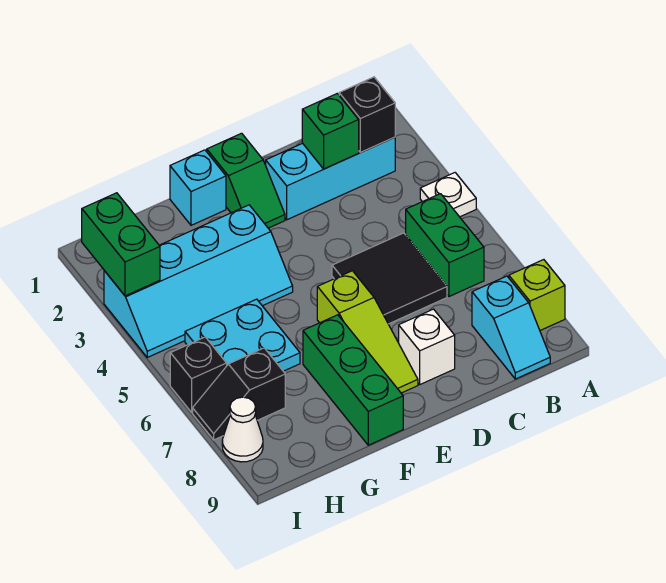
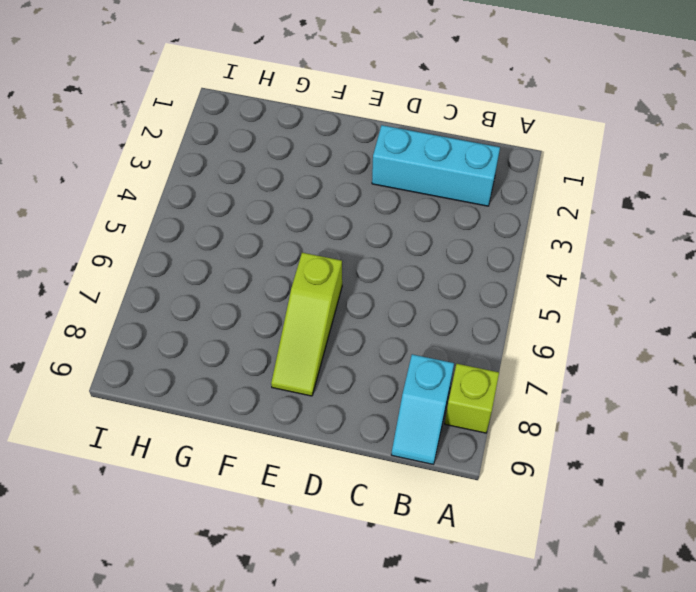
none -> white plate A4 level 1
none -> green brick B5:B6 level 1
none -> black tile C5:D6 level 1

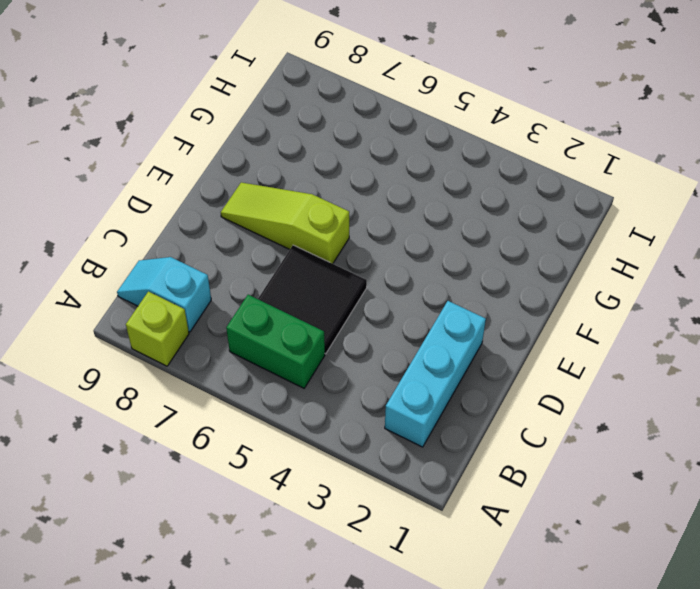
none -> white plate A4 level 1
none -> white brick D8 level 1
none -> green slope E1:E2 level 1 top 1

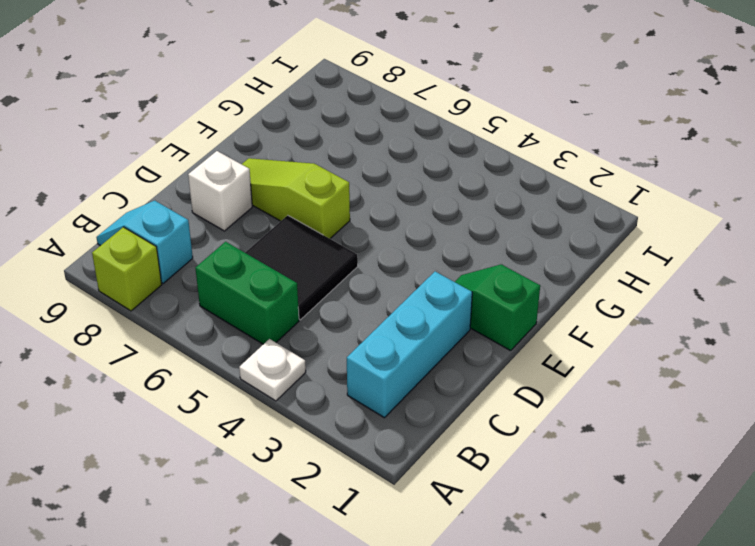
none -> cyan brick F1 level 1
none -> cyan slope F3:I4 level 1 top 3
none -> green brick F7:F9 level 1

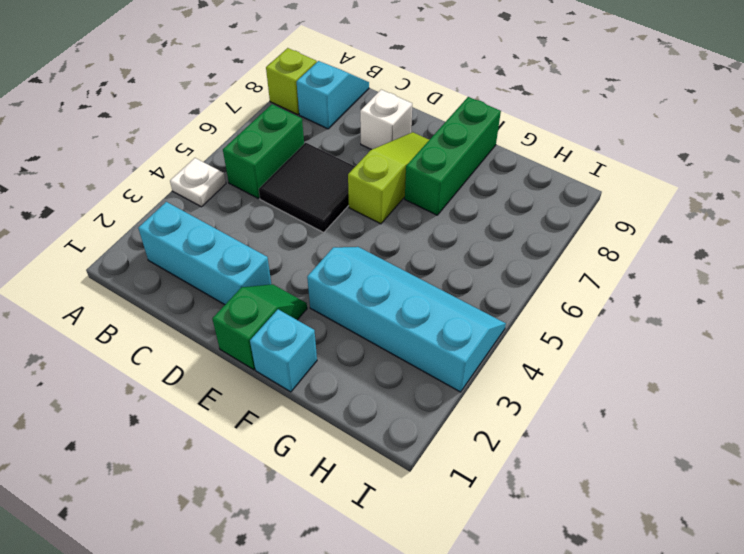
none -> cyan plate G5:H6 level 1
none -> black slope H7:I7 level 1 top H
none -> black brick I6 level 1

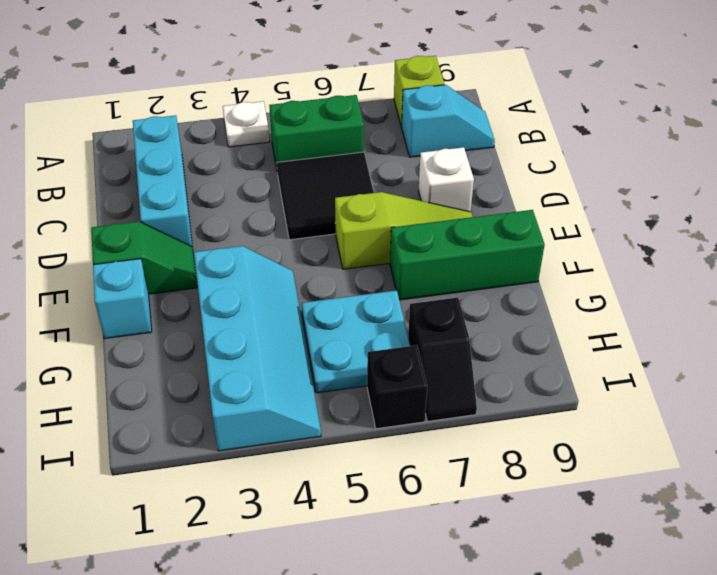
none -> white cone I8 level 1
none -> black brick B2 level 2
none -> green brick C2 level 2

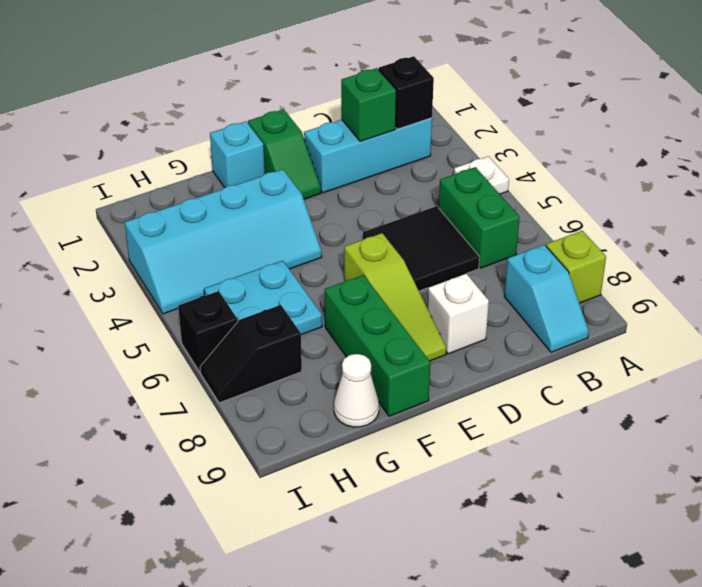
white cone G9 level 1 -> white cone I8 level 1
none -> green brick I2:I3 level 2

